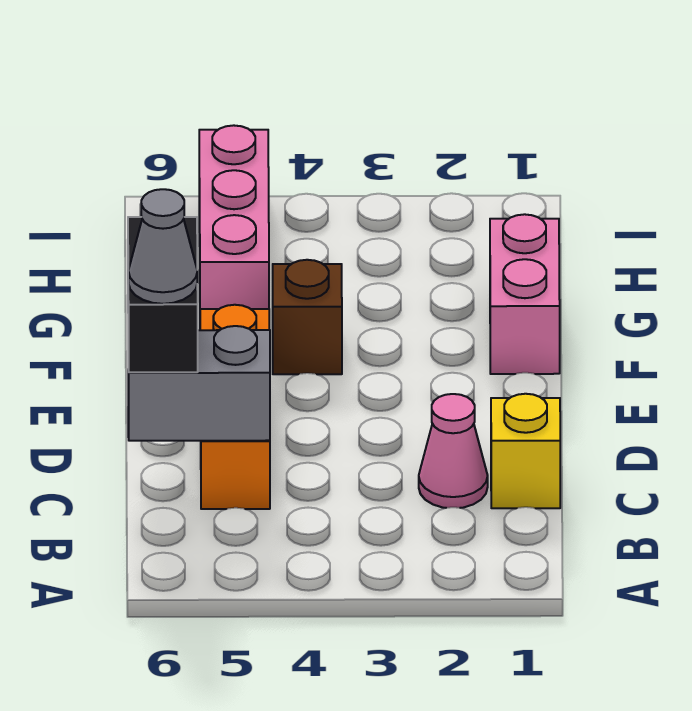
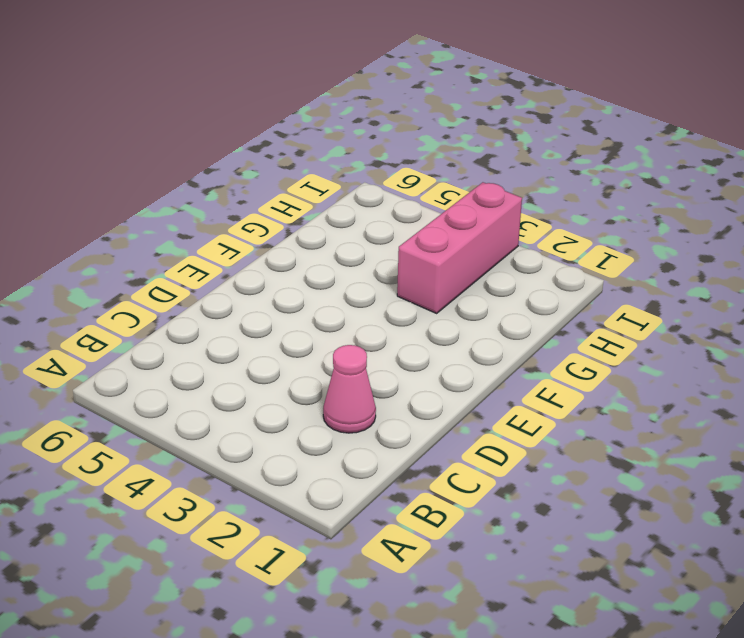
pink brick G3:I3 level 1 -> pink brick G5:I5 level 1
none -> yellow brick C1 level 1
none -> orange brick C5:E5 level 1

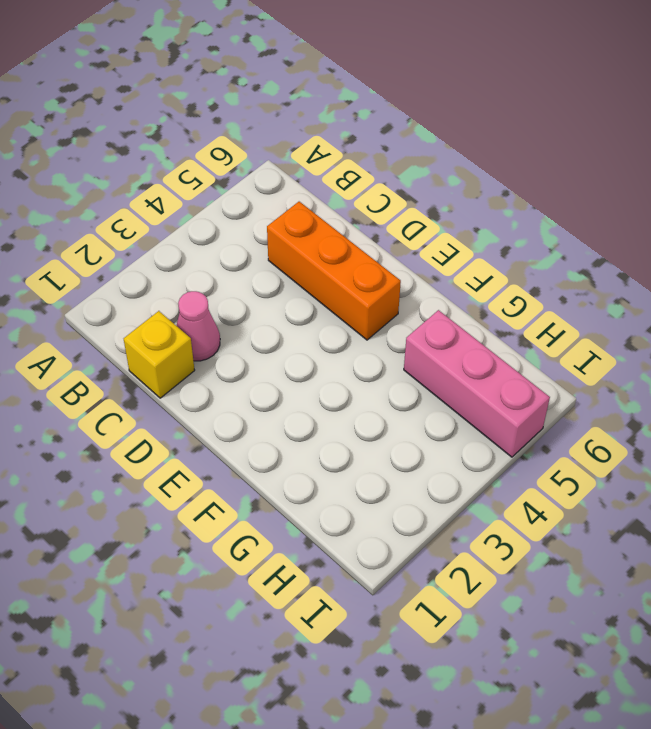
none -> pink brick F1:G1 level 1
none -> brown brick F4 level 1

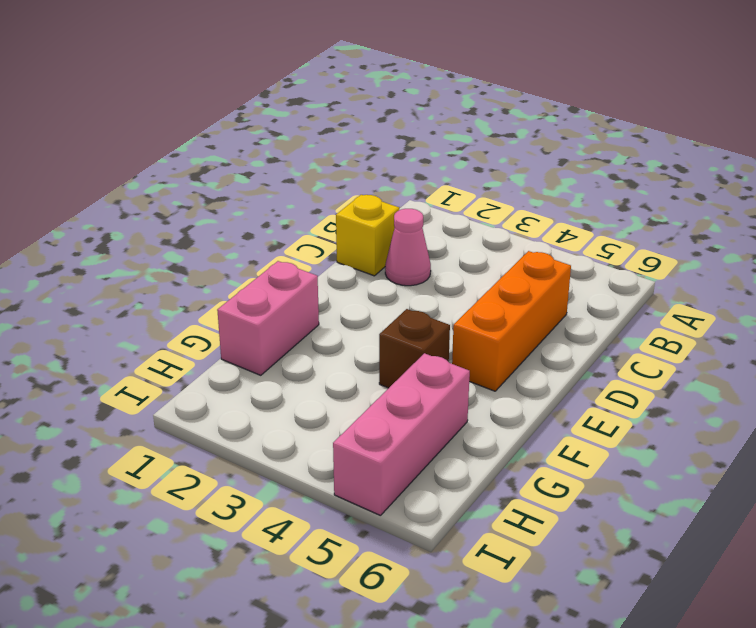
none -> grey brick C5:C6 level 2
none -> black brick C6:D6 level 3

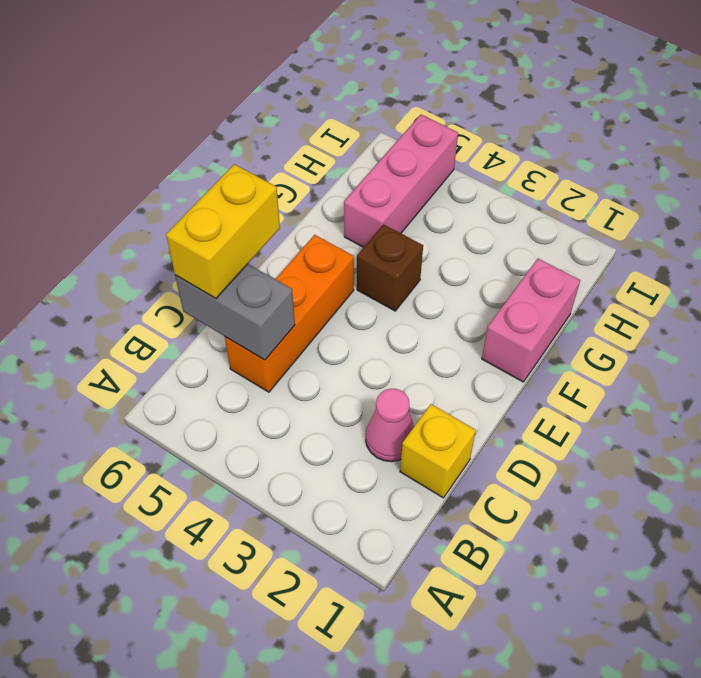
yellow brick C6:D6 level 3 -> black brick C6:D6 level 3
none -> grey cone C6 level 4

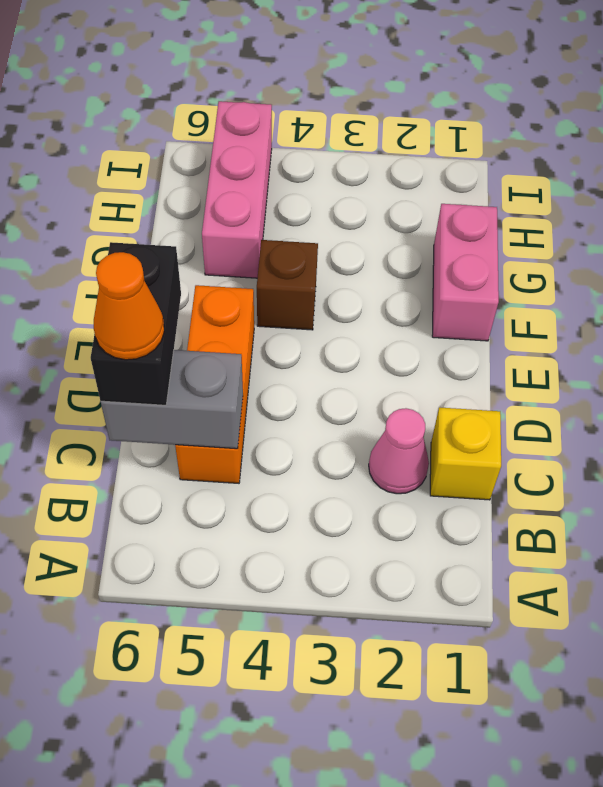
orange cone C6 level 4 -> grey cone C6 level 4

